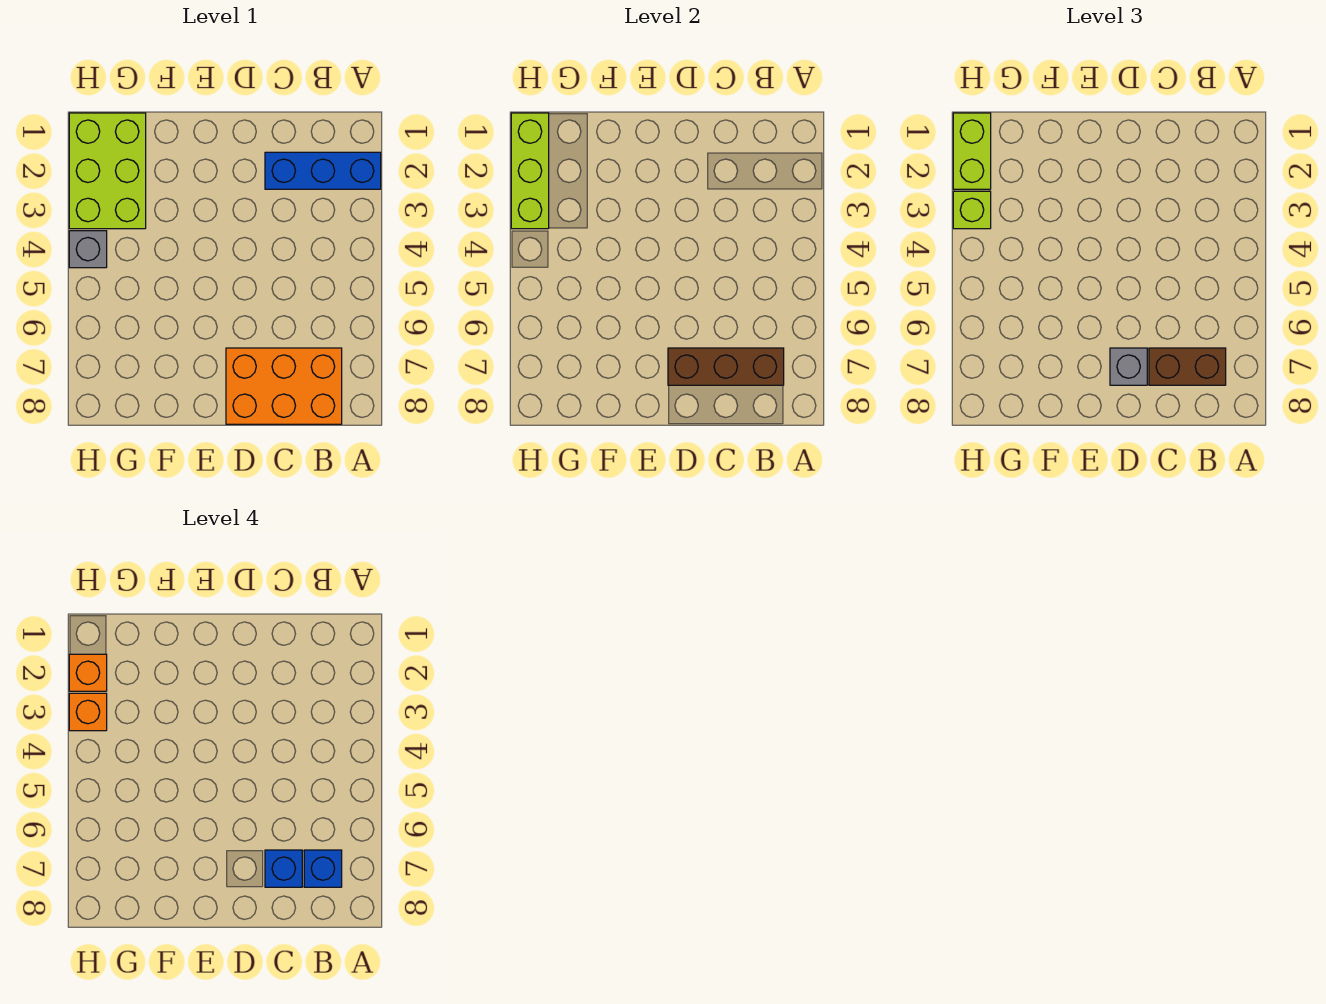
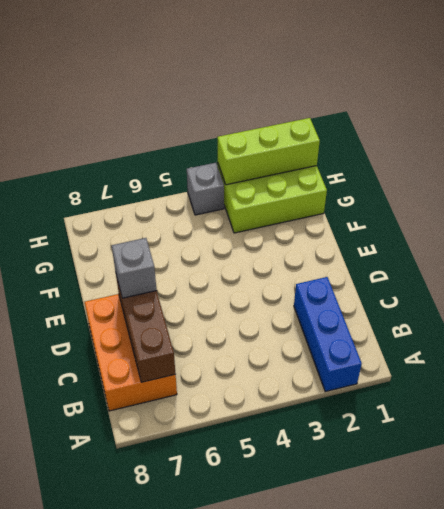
none -> brown brick B7:C7 level 3
none -> lime brick H1:H2 level 3
none -> lime brick H3 level 3

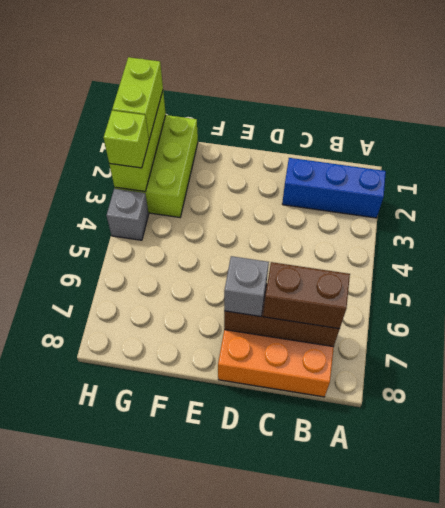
none -> blue brick B7 level 4
none -> blue brick C7 level 4
none -> orange brick H2 level 4

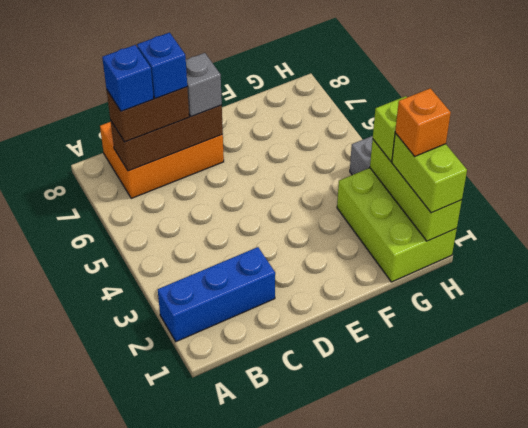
none -> orange brick H3 level 4

